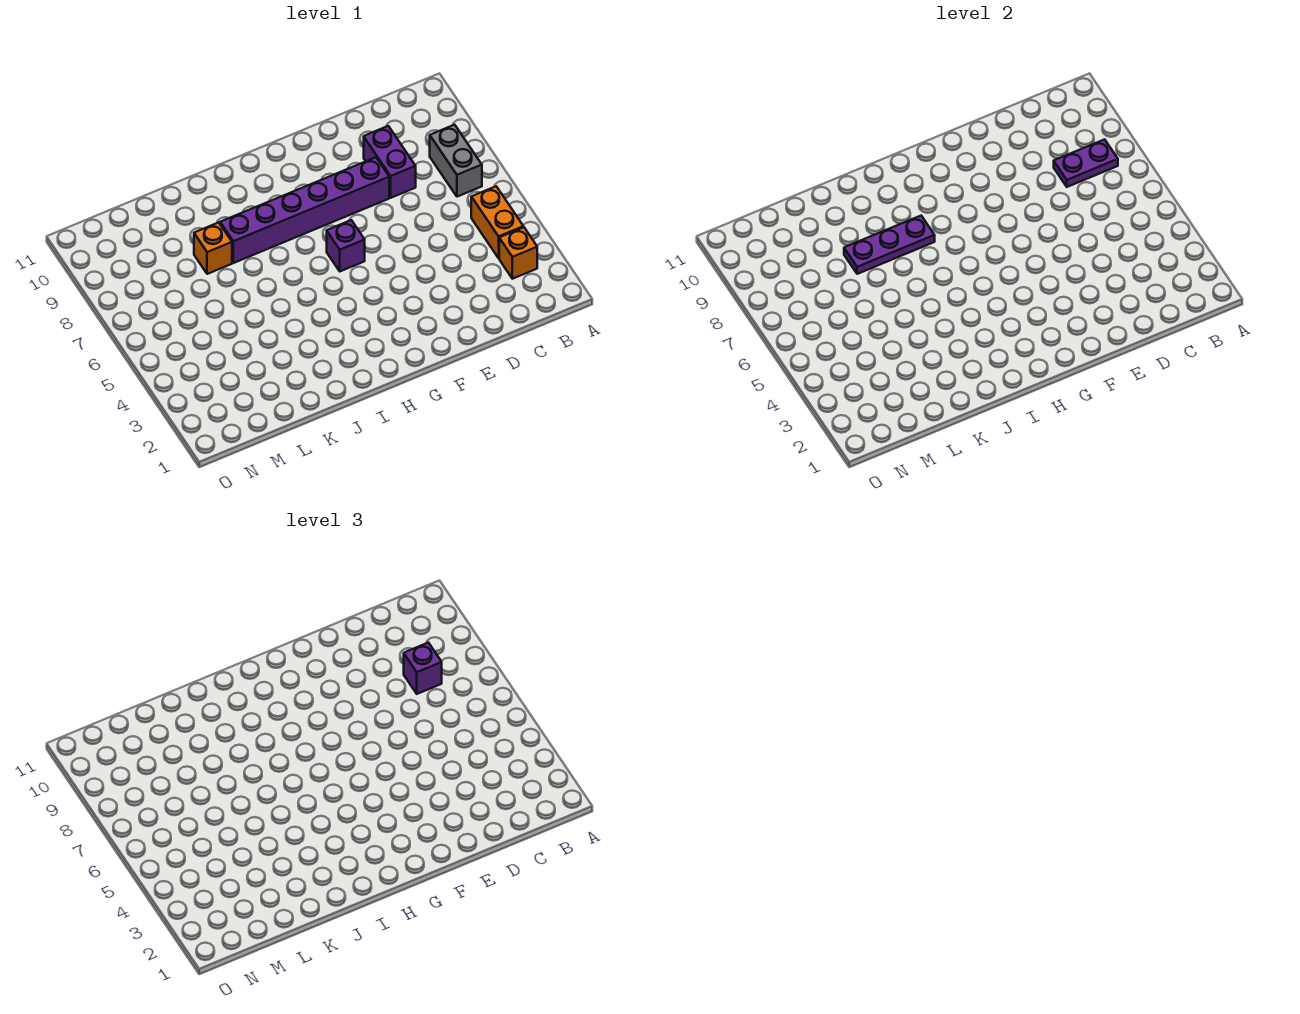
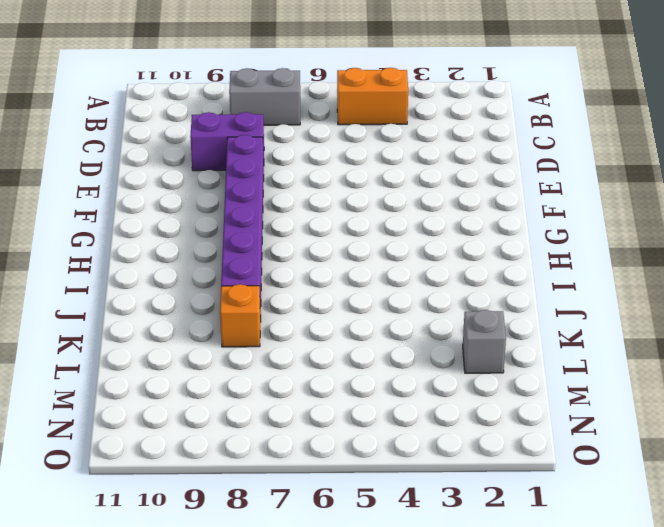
grey brick L2 level 1 -> none
none -> orange brick B3 level 1
none -> purple brick G6 level 1

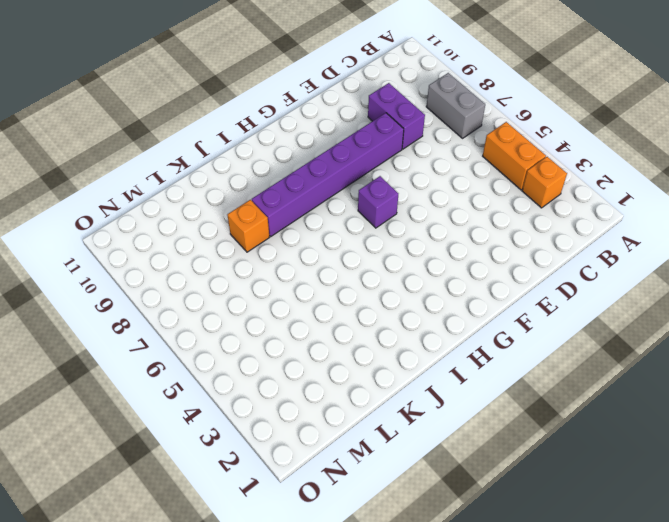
none -> purple plate B8:C8 level 2
none -> purple plate I8:K8 level 2

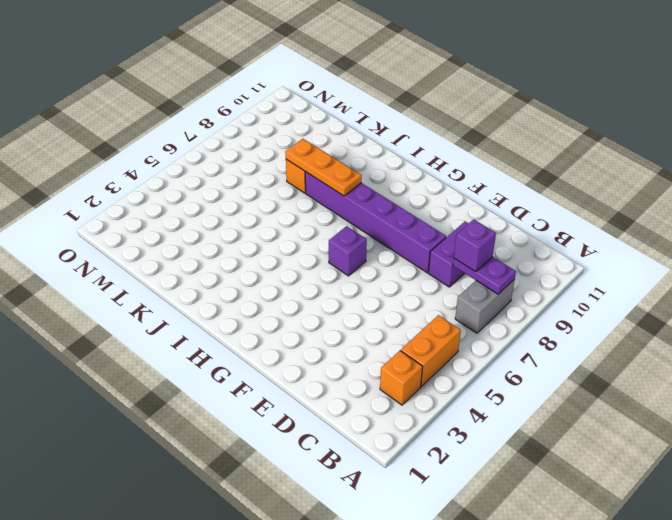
orange plate I8:K8 level 2 -> purple plate I8:K8 level 2

